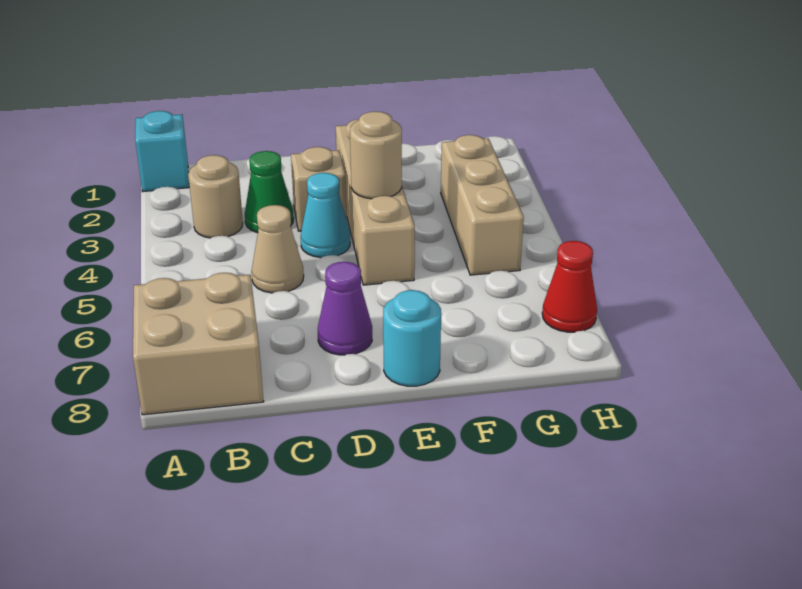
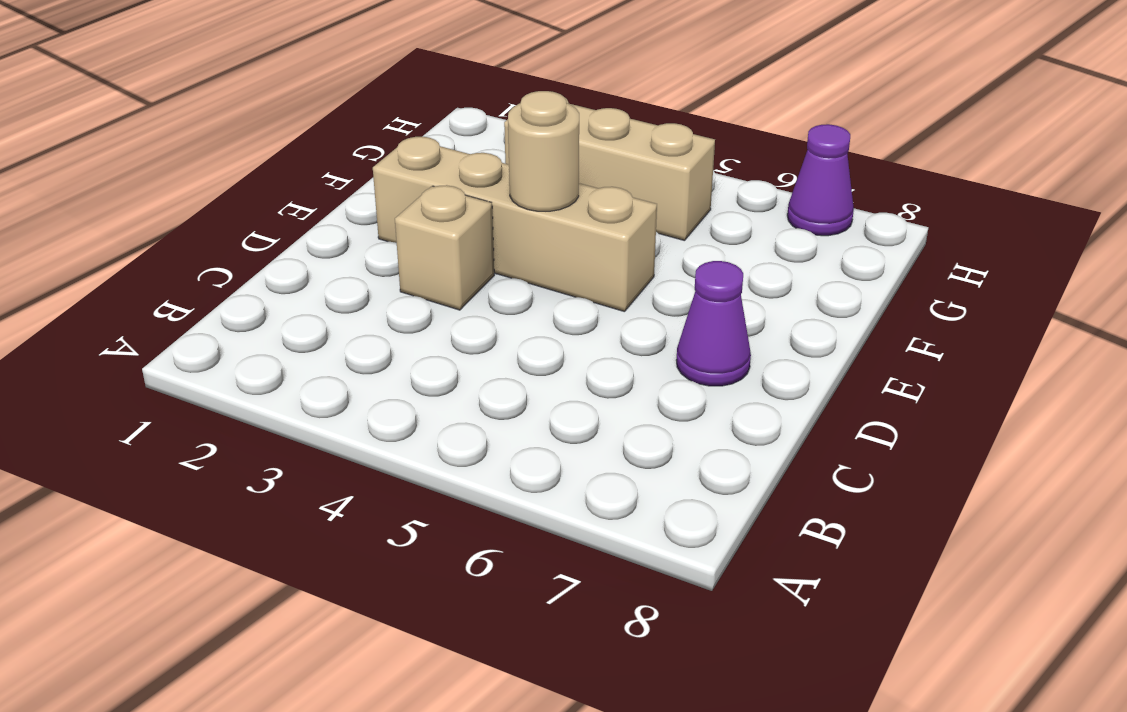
purple cone H7 level 1 -> red cone H7 level 1
none -> cyan brick A1 level 1
none -> tan brick A7:B8 level 1
none -> tan round brick B3 level 1

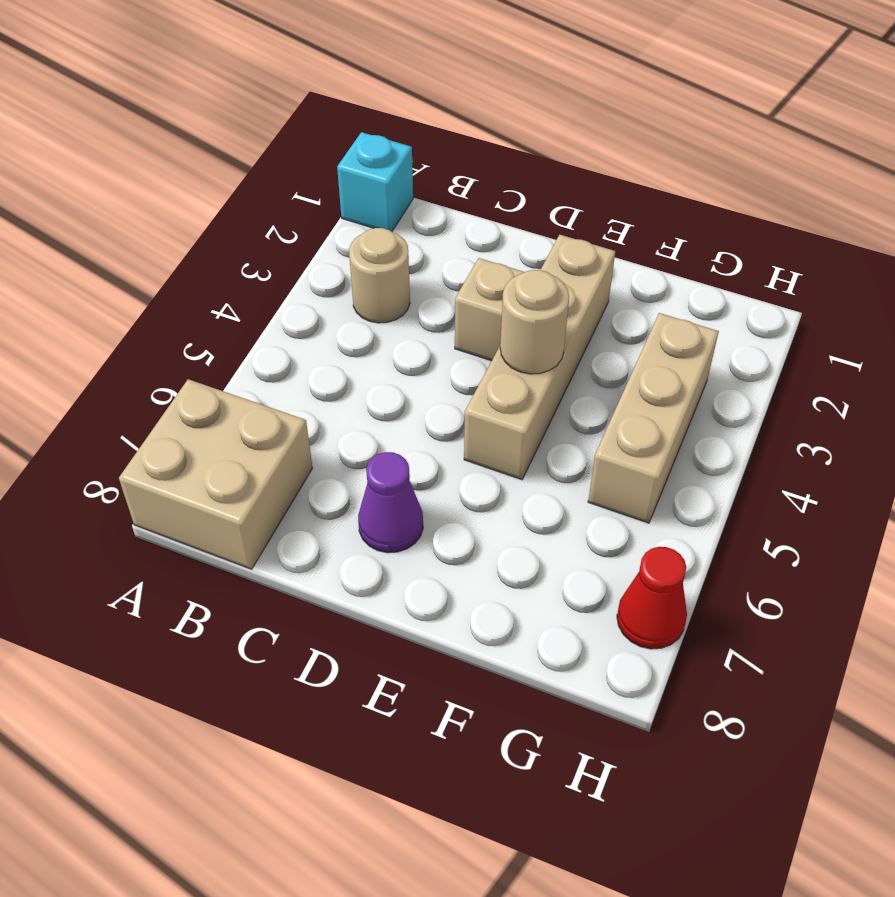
none -> green cone C3 level 1
none -> tan cone C5 level 1
none -> cyan cone D4 level 1

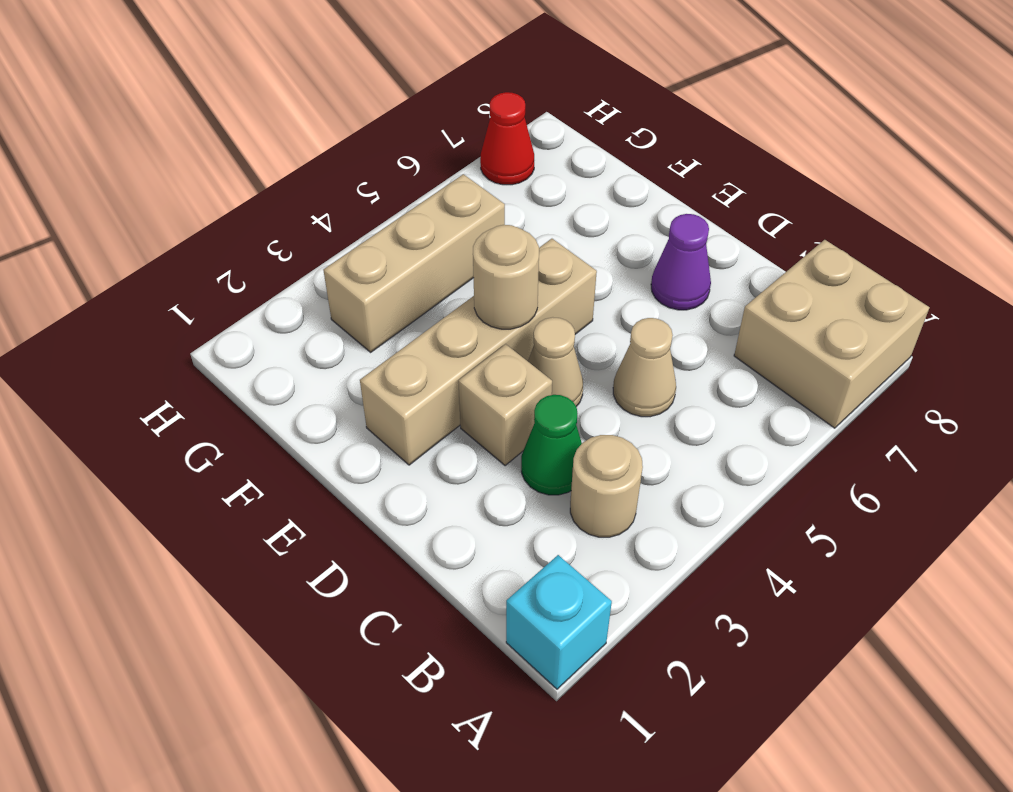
tan cone D4 level 1 -> cyan cone D4 level 1
none -> cyan round brick E8 level 1

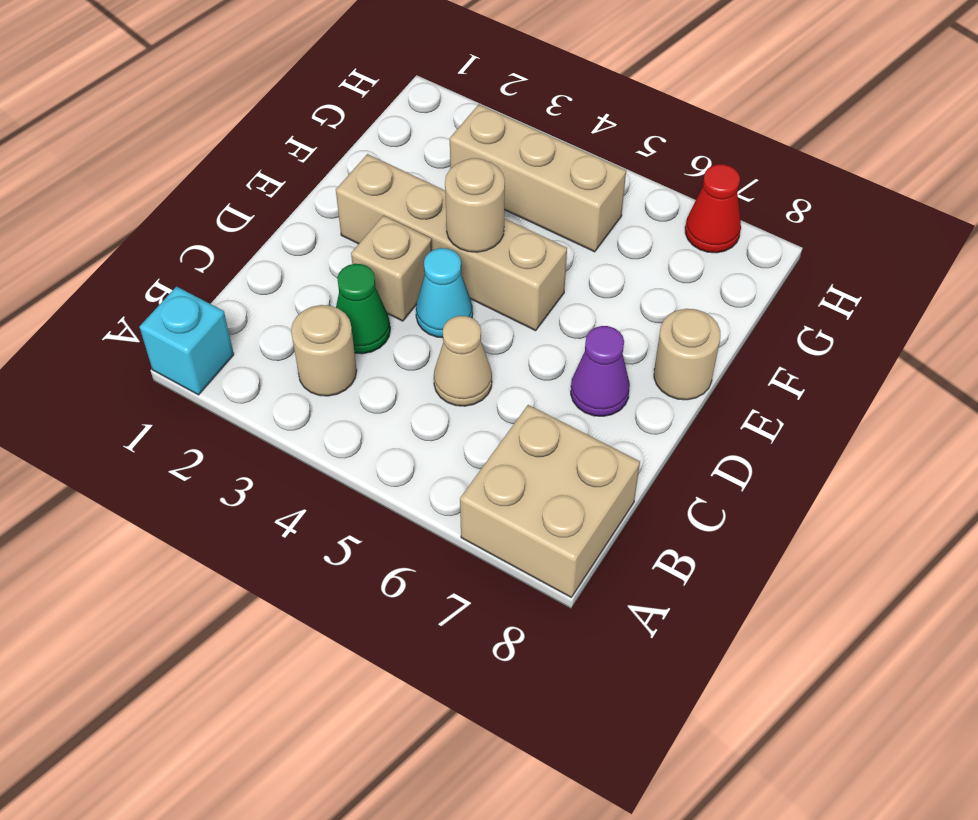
tan round brick E8 level 1 -> cyan round brick E8 level 1

